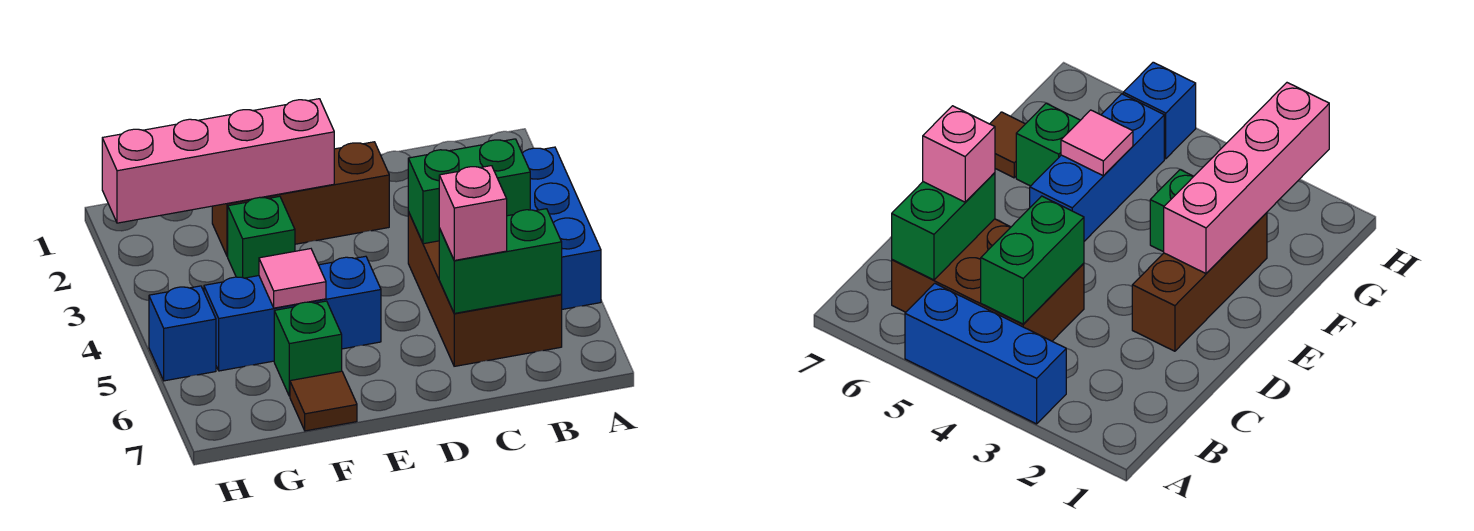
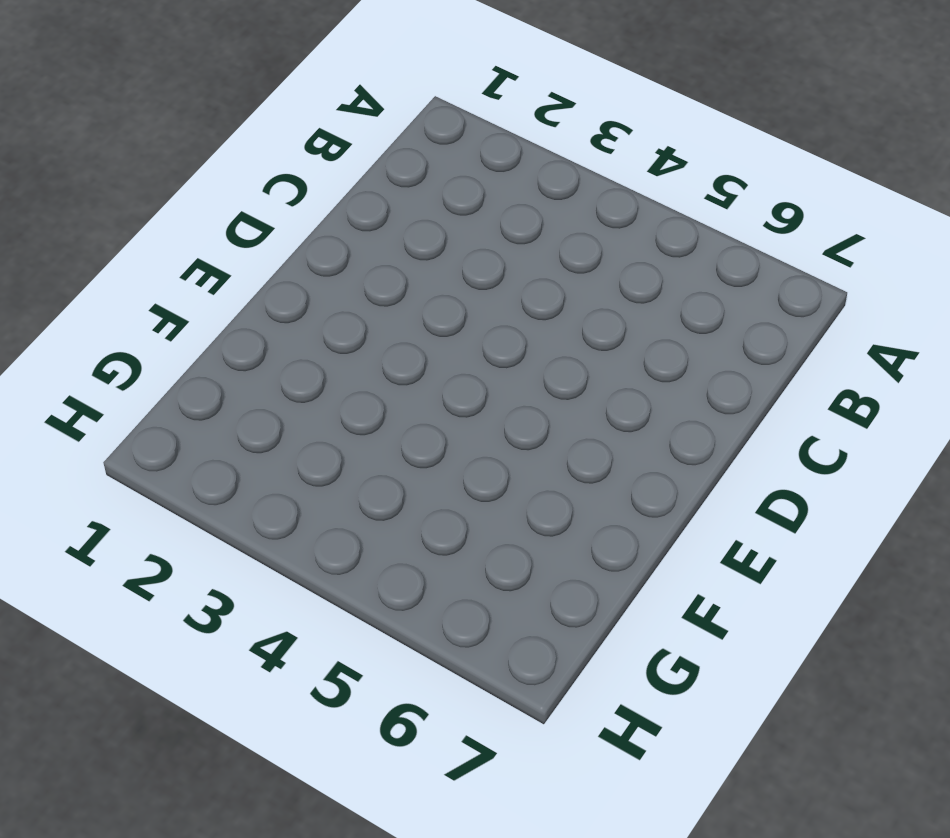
none -> blue brick A3:A5 level 1
none -> brown brick B4:C6 level 1
none -> brown brick D2:F2 level 1

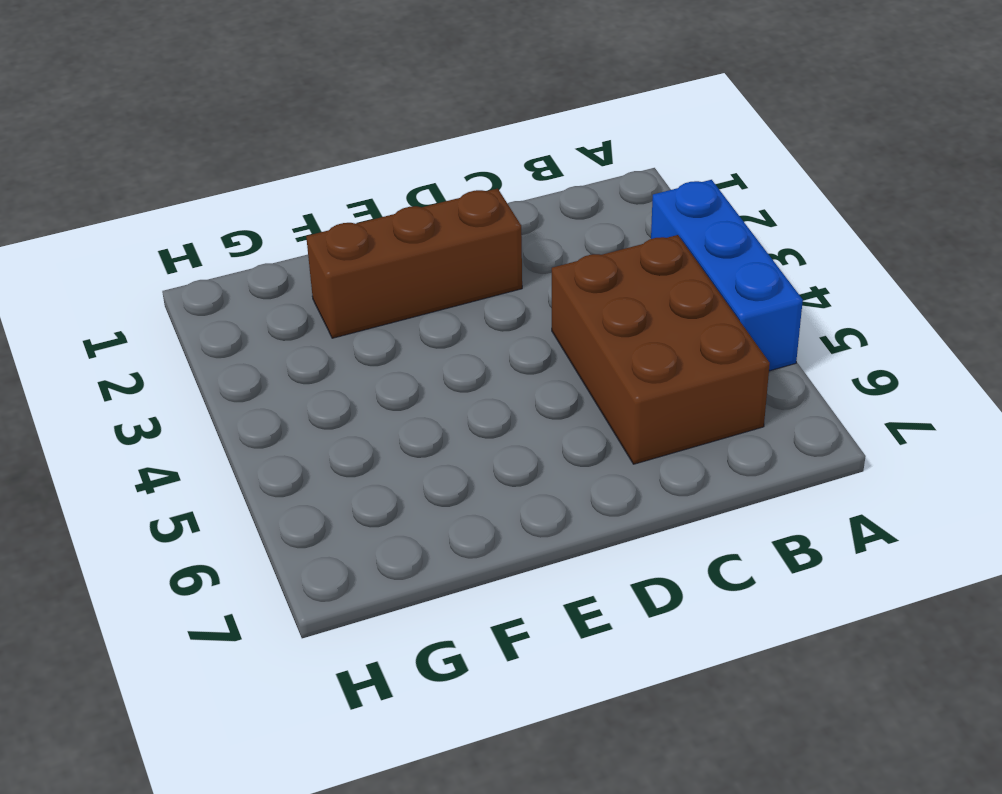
none -> blue brick E5:G5 level 1
none -> green brick F3 level 1
none -> green brick F6 level 1

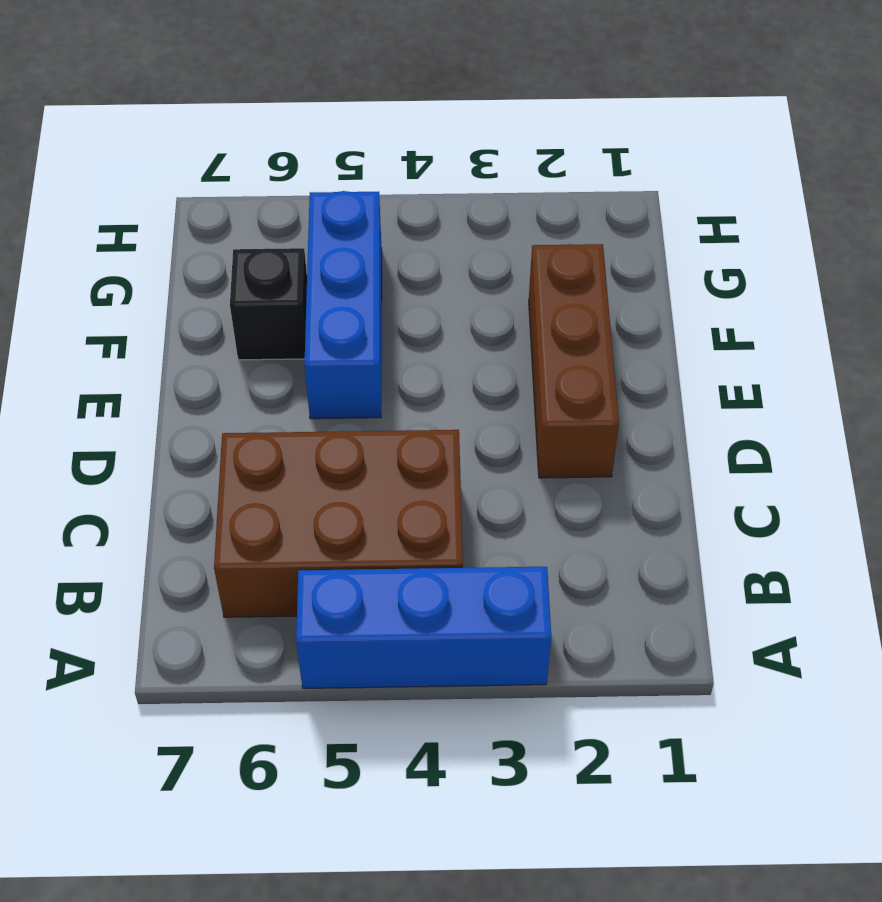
black brick F6 level 1 -> green brick F6 level 1
none -> green brick F3 level 1
none -> brown tile F7 level 1
none -> blue brick H5 level 1

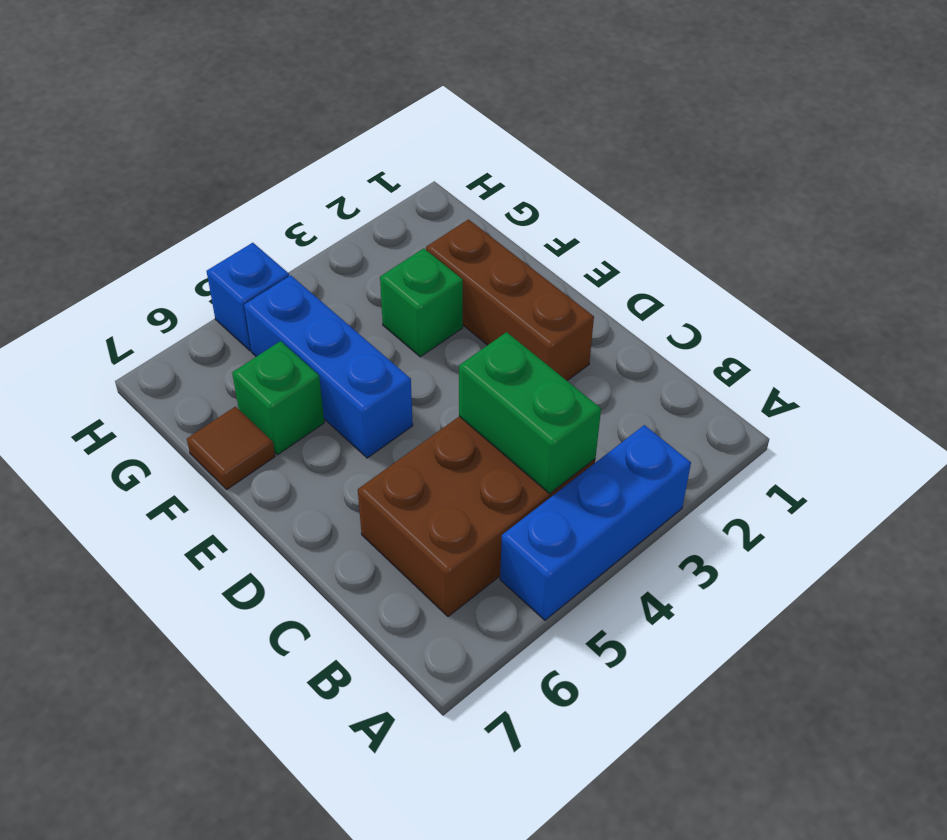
none -> green brick B6:C6 level 2
none -> pink brick E2:H2 level 2
none -> pink tile F5 level 2

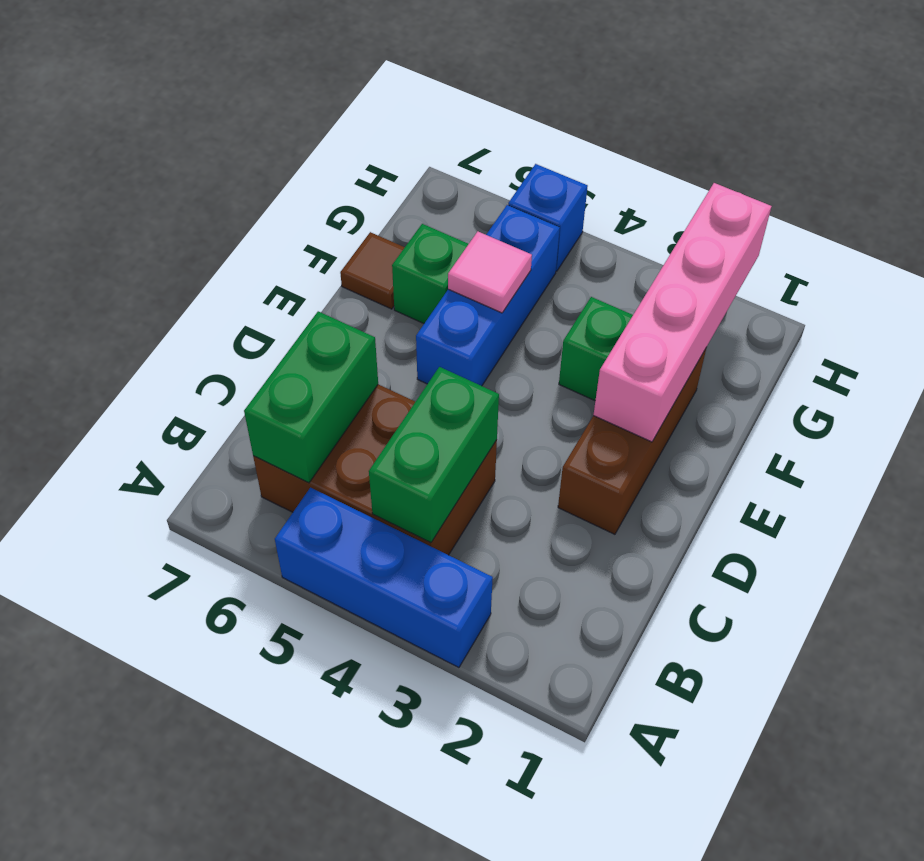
none -> pink brick C6 level 3

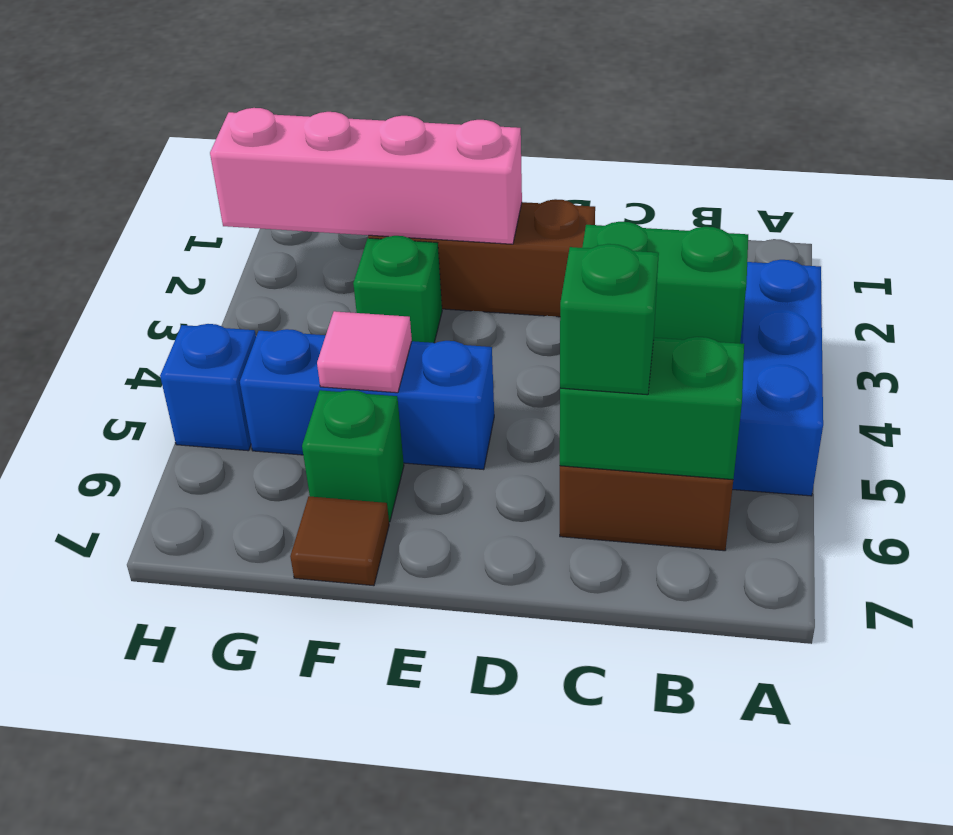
green brick C6 level 3 -> pink brick C6 level 3

